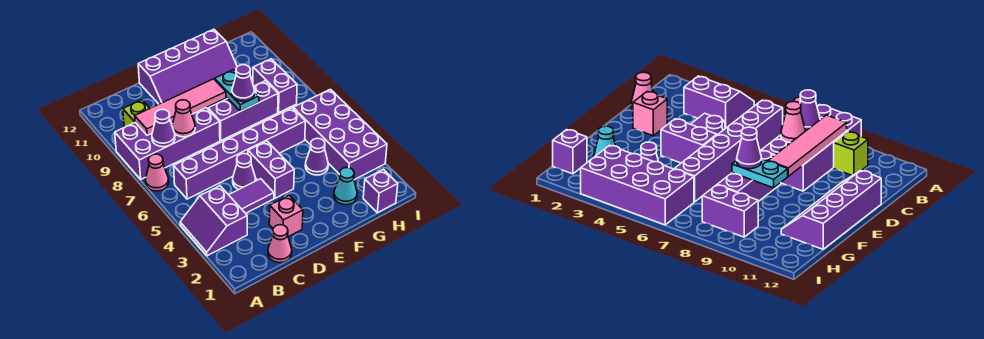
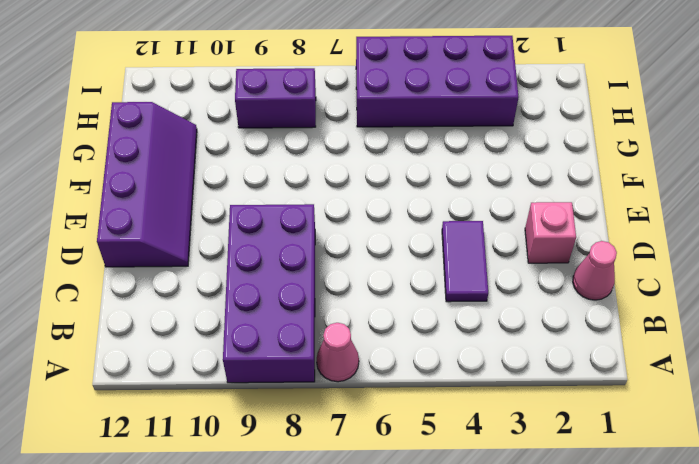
none -> purple slope A3:B4 level 1 top B
none -> purple brick B6:G6 level 1
none -> lime brick B10 level 1

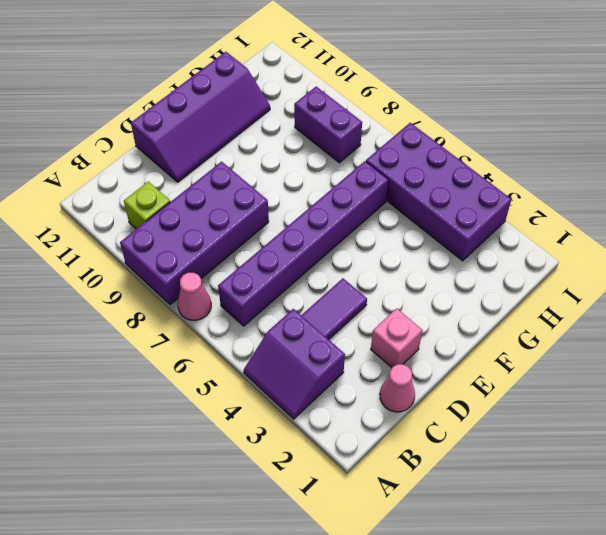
none -> purple cone D5 level 1
none -> purple brick E4:E5 level 1
none -> purple brick E8:G8 level 1

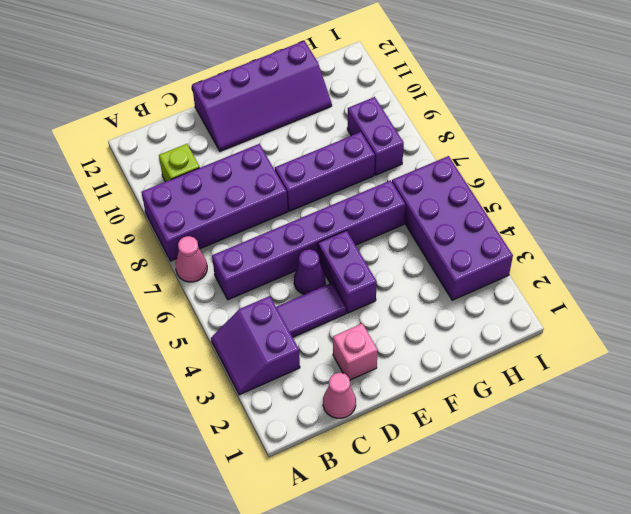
none -> cyan cone G2 level 1
none -> purple cone G4 level 1
none -> purple brick H1 level 1

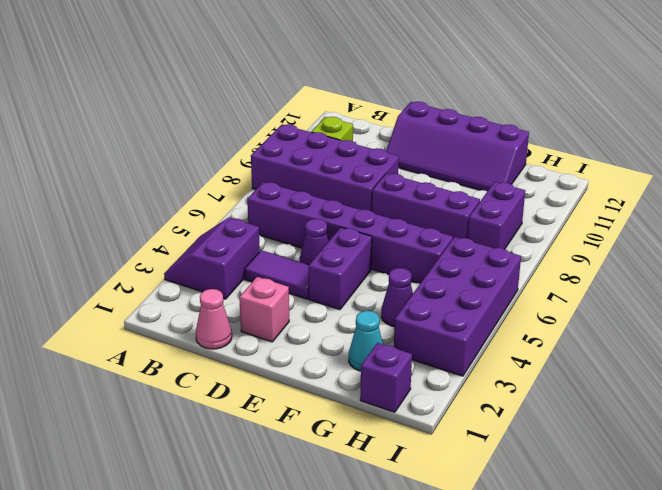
none -> pink cone A7 level 1
none -> purple cone B8 level 2
none -> pink tile B9:E9 level 2

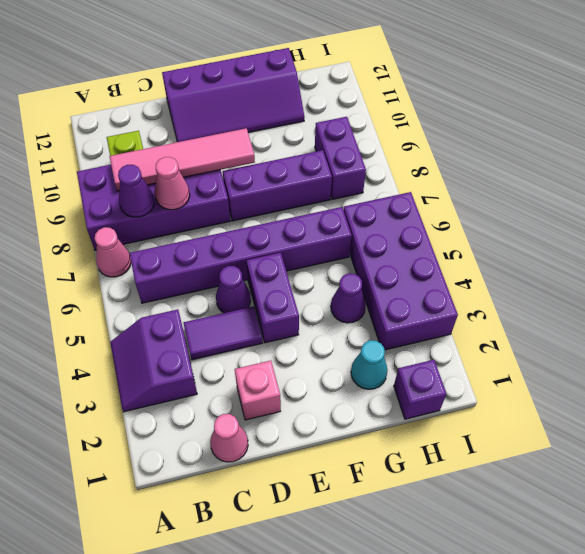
none -> cyan plate F8:F9 level 2
none -> purple cone F8 level 3

